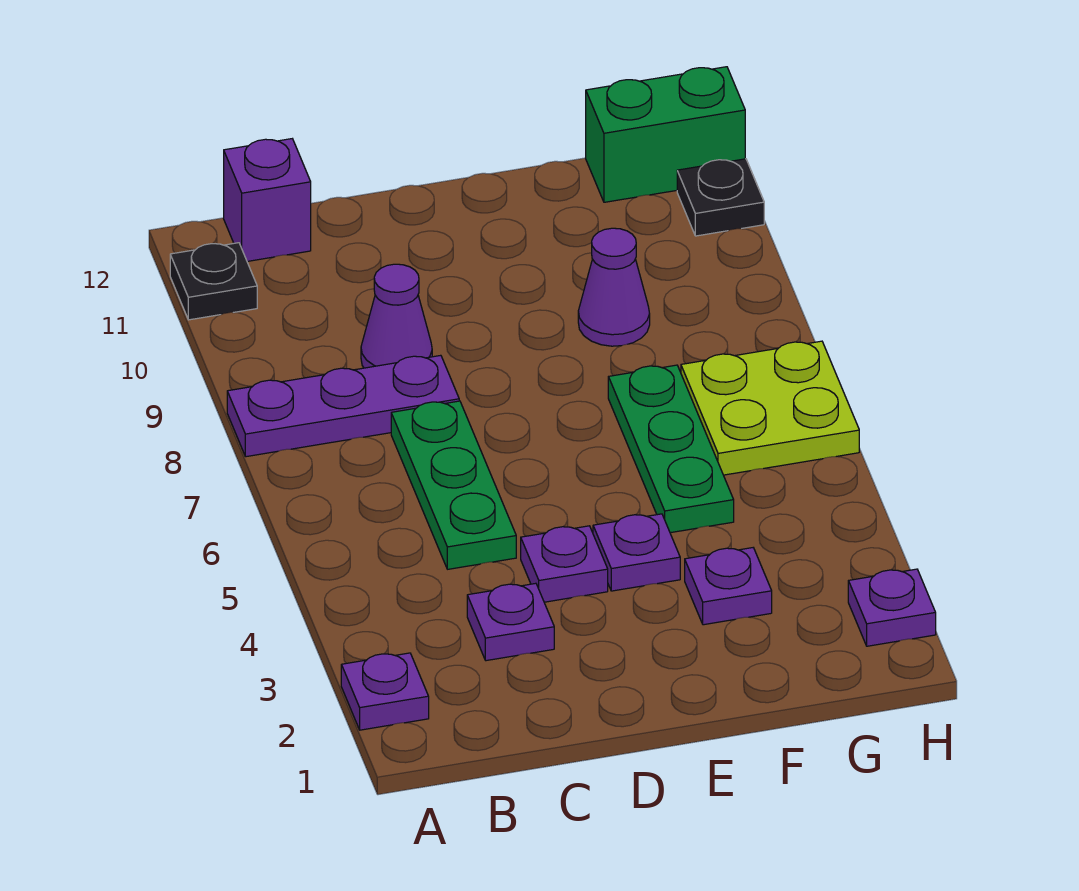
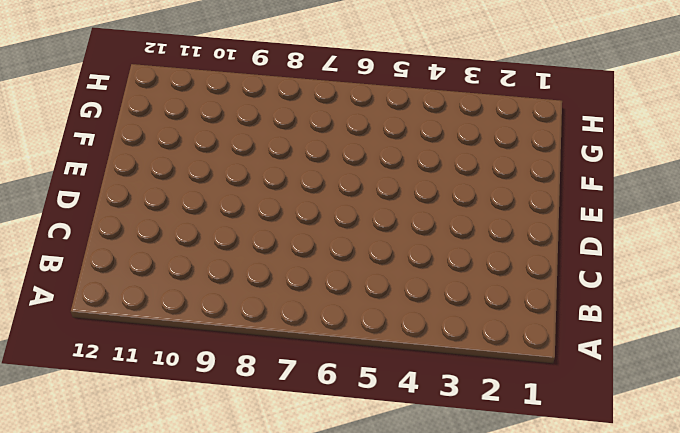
none -> purple plate A2 level 1
none -> purple plate A8:C8 level 1
none -> black plate A11 level 1

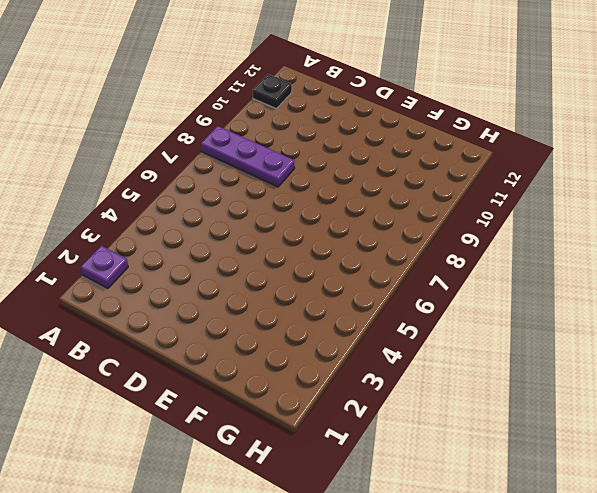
none -> purple brick B12 level 1
none -> purple plate C3 level 1
none -> green plate C5:C7 level 1

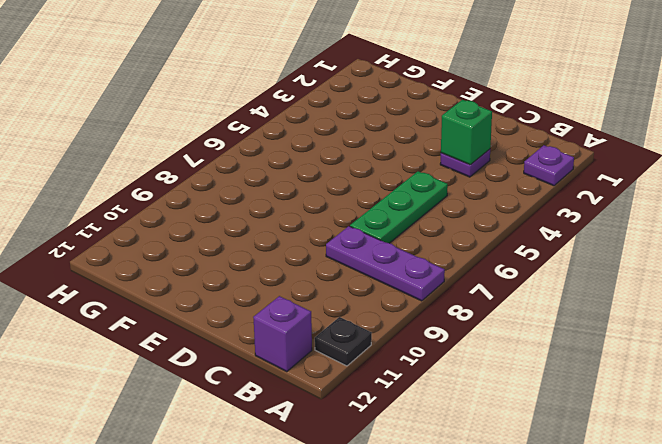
green brick C3 level 2 -> none
none -> purple cone C9 level 1
none -> purple plate D4 level 1
none -> purple plate E4 level 1

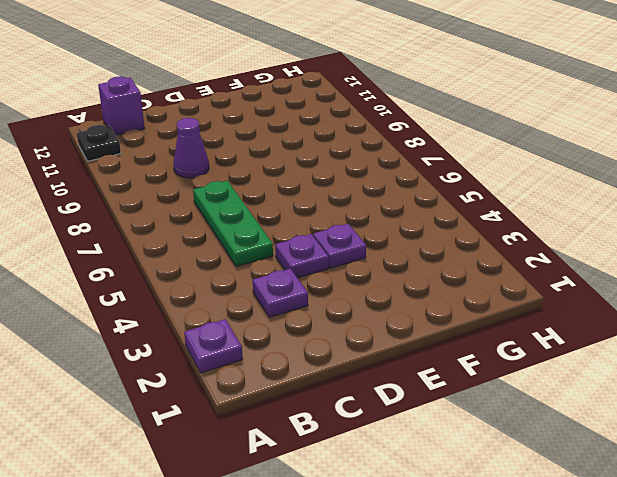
none -> purple plate A8:C8 level 1
none -> purple plate F3 level 1
none -> green plate F5:F7 level 1

